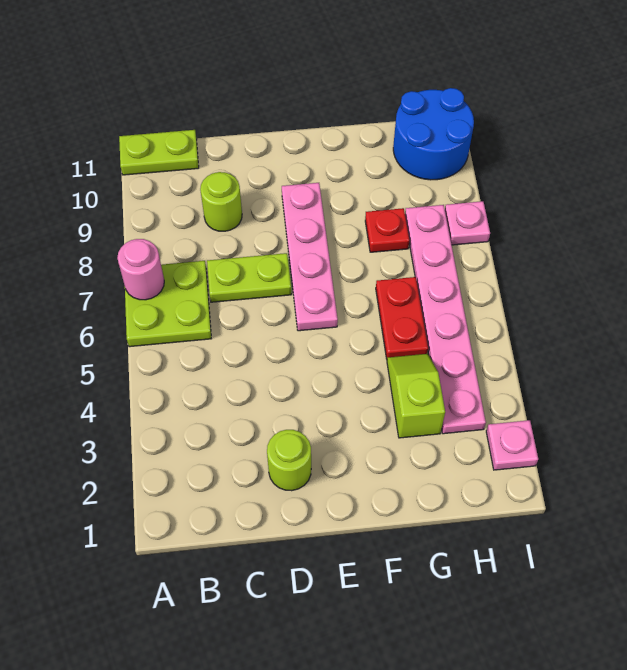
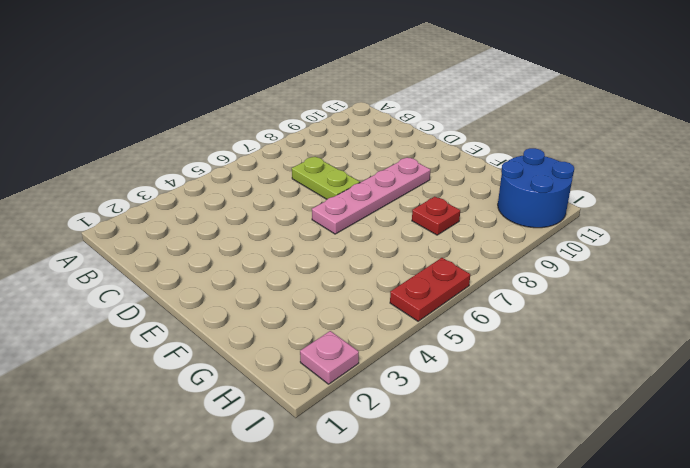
red plate I5:I6 level 1 -> red plate G5:G6 level 1
none -> lime plate A6:B7 level 1
none -> lime plate A11:B11 level 1
none -> lime round brick C9 level 1

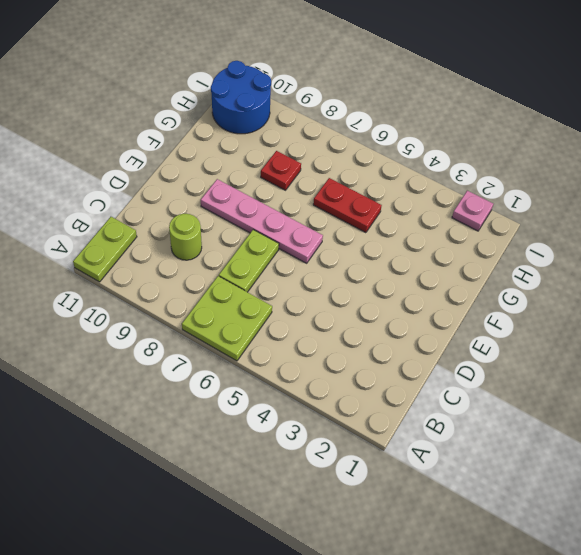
none -> lime round brick D2 level 1
none -> lime slope G3:G4 level 1 top 3
none -> pink plate H3:H8 level 1

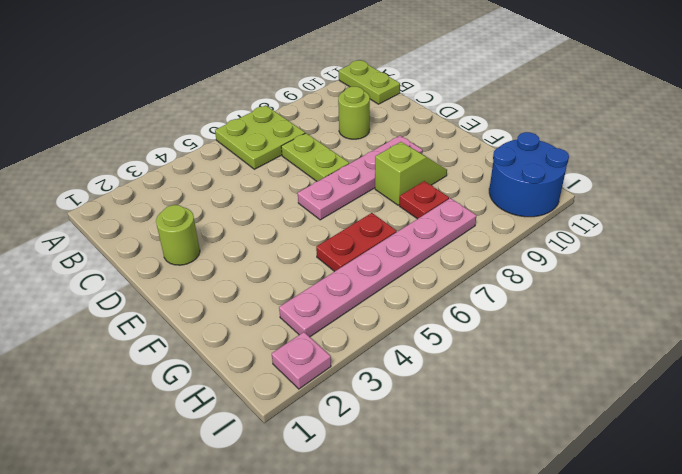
lime slope F8:F9 level 1 top 8 -> lime slope G3:G4 level 1 top 3
none -> pink plate I8 level 1
none -> pink round brick A7 level 2

